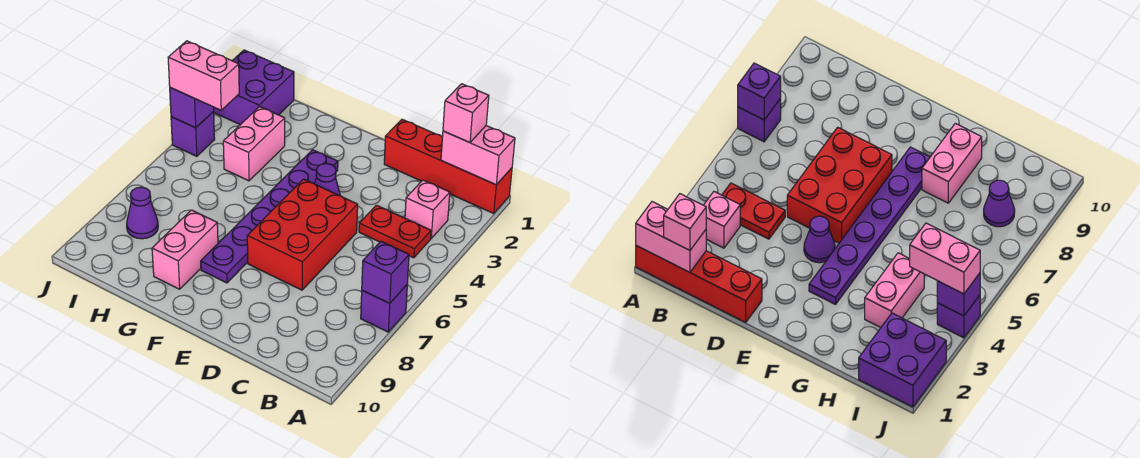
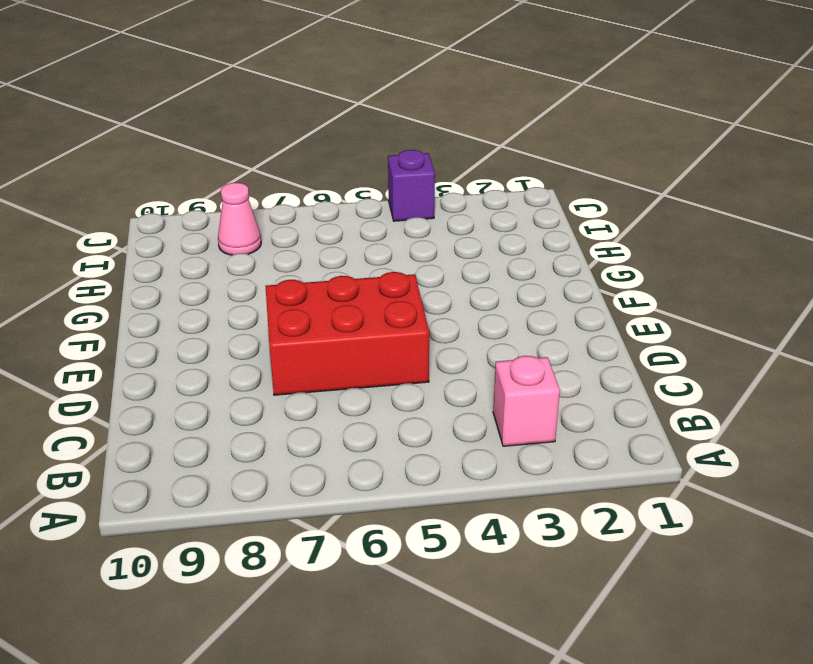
pink cone I8 level 1 -> purple cone I8 level 1
none -> red brick A1:D1 level 1
none -> purple brick A7 level 1
none -> red plate B4:C4 level 1

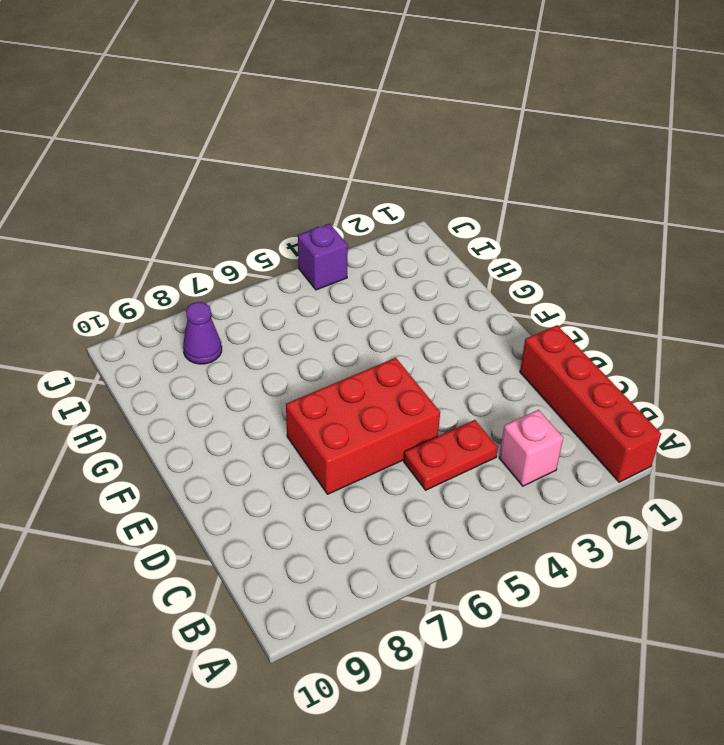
red plate C4:C5 level 1 -> red plate B4:C4 level 1
none -> purple brick A7 level 1
none -> purple cone E4 level 1
none -> purple plate F3:F8 level 1

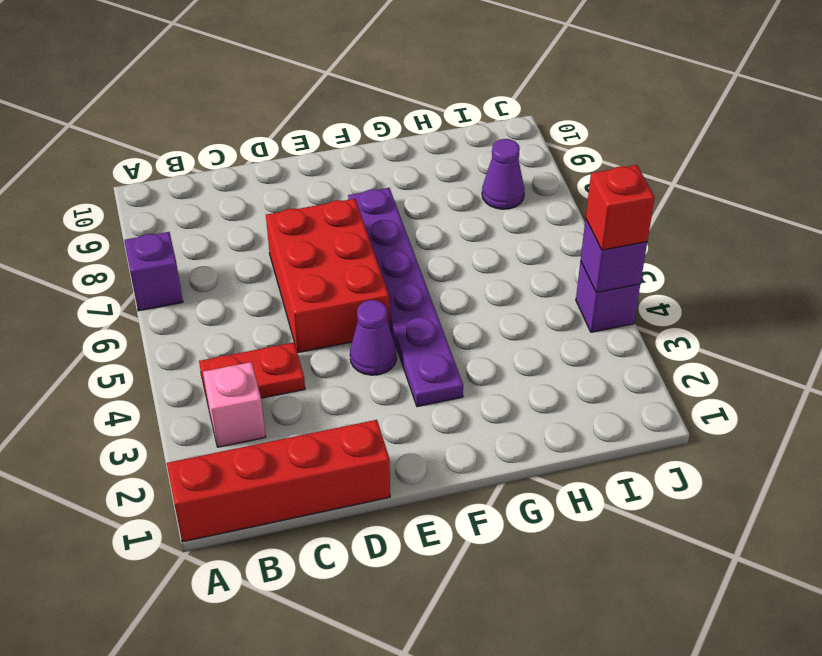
red brick J4 level 3 -> pink brick I4:J4 level 3
none -> pink brick G8:G9 level 1
none -> pink brick H3:H4 level 1
none -> purple brick I1:J2 level 1

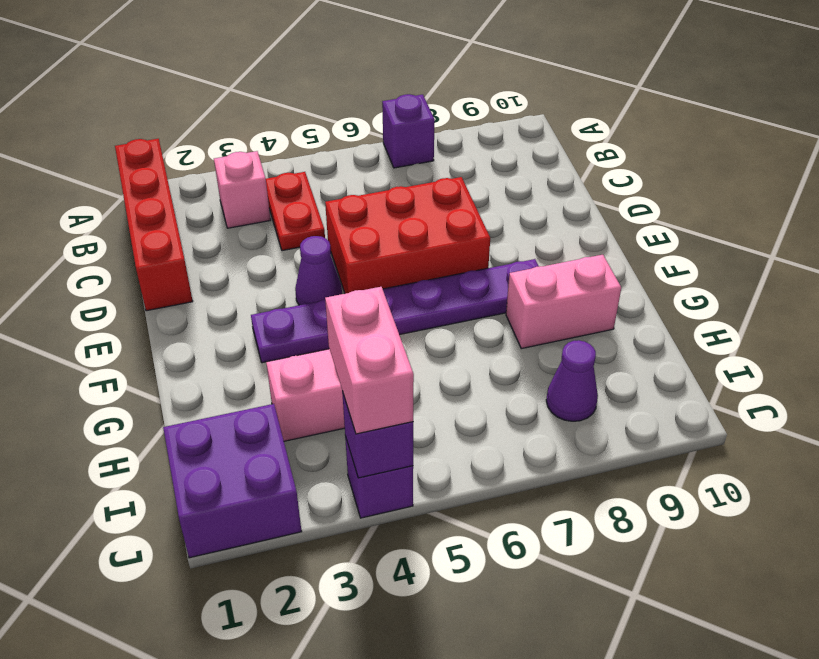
none -> pink brick A1:B1 level 2
none -> purple brick A7 level 2
none -> pink brick B1 level 3

